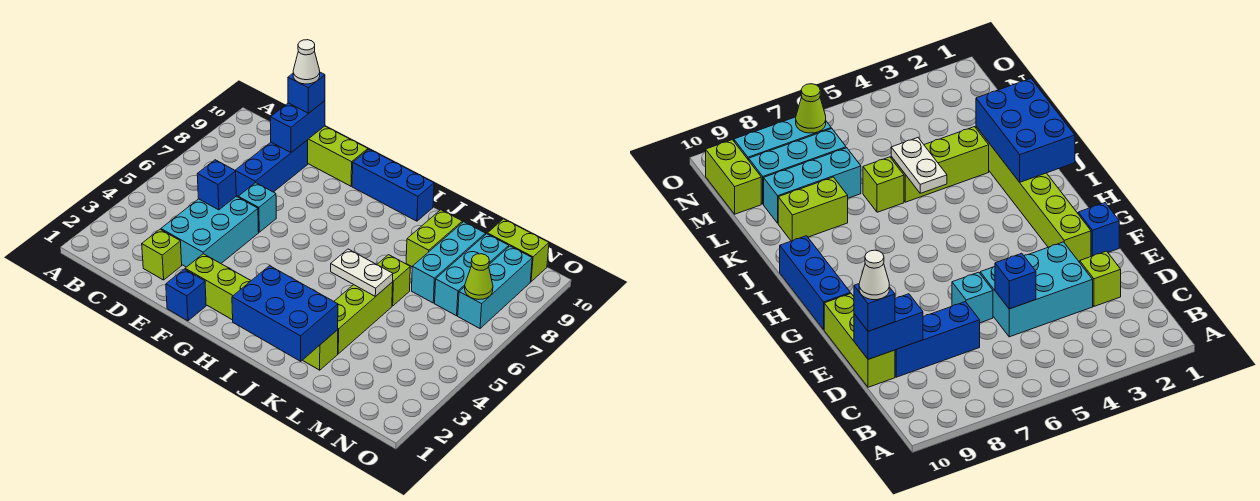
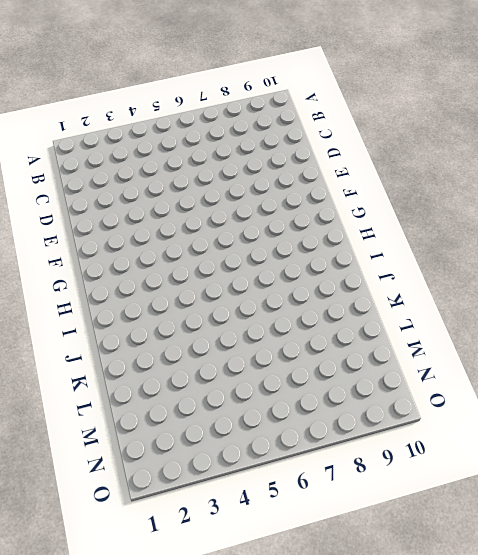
none -> lime brick D2 level 1
none -> cyan brick D3:E5 level 1
none -> blue brick D7:D9 level 1

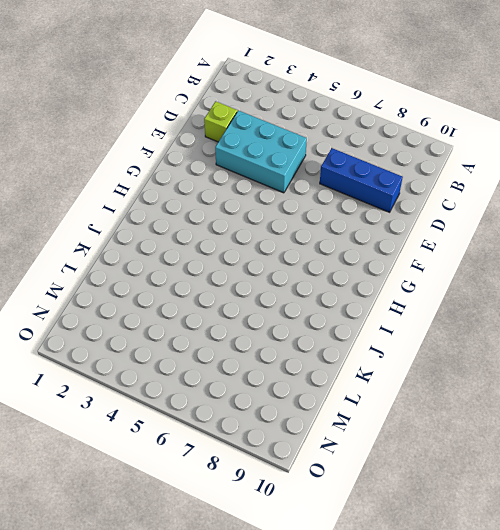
none -> lime brick D10:F10 level 1
none -> cyan brick E6 level 1
none -> blue brick F1 level 1

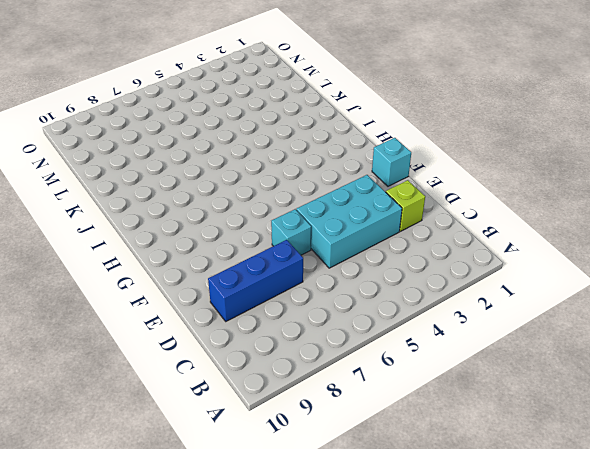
cyan brick F1 level 1 -> blue brick F1 level 1
none -> lime brick D10:F10 level 1
none -> lime brick F2:K2 level 1
none -> blue brick G10:I10 level 1

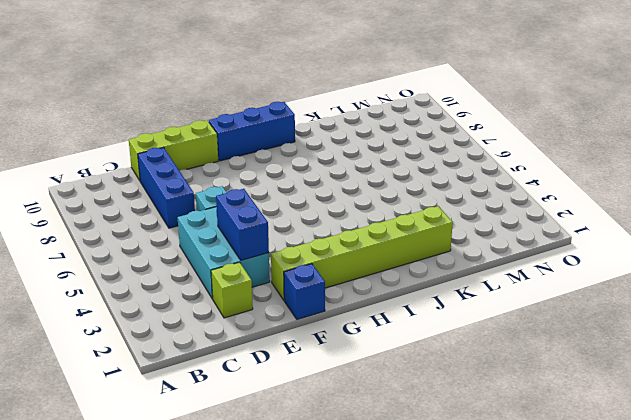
blue brick E3:E4 level 2 -> blue brick D9:D10 level 2
none -> lime brick K3:K5 level 1
none -> lime brick K6 level 1
none -> lime brick K8:K9 level 1

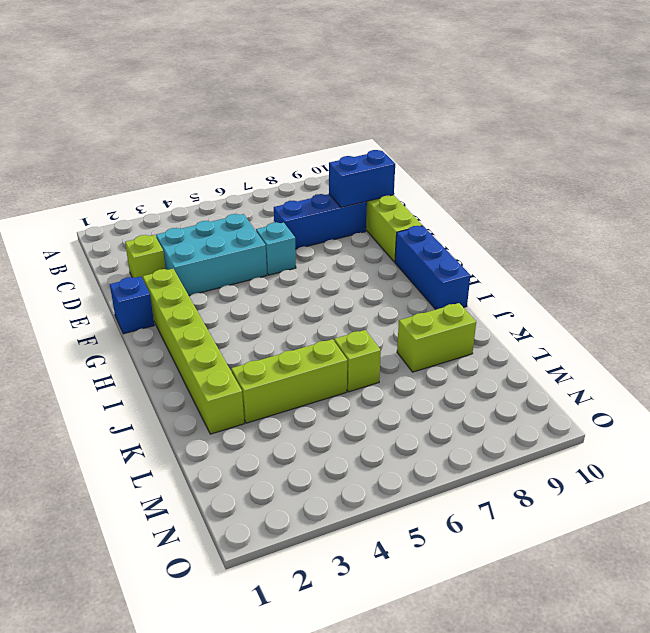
none -> cyan brick L7:L9 level 1
none -> cyan brick M7:M9 level 1
none -> lime brick M10:N10 level 1

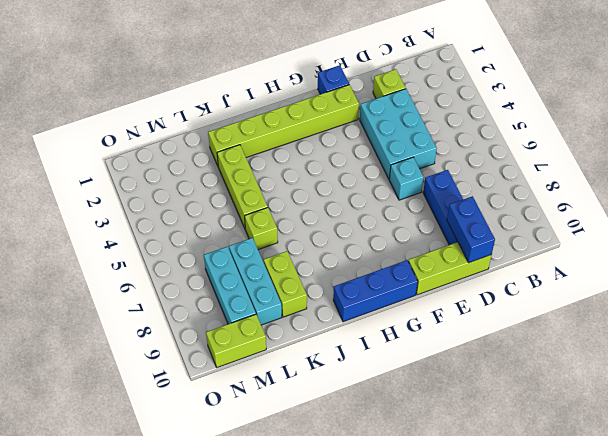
none -> cyan brick N7:N9 level 1
none -> blue brick D5 level 2
none -> blue brick I1:K2 level 2

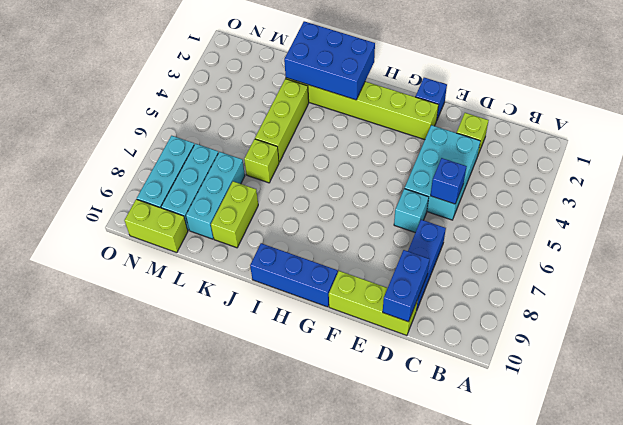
none -> white plate J5:K5 level 2
none -> lime cone N7 level 2
none -> blue brick D10 level 3

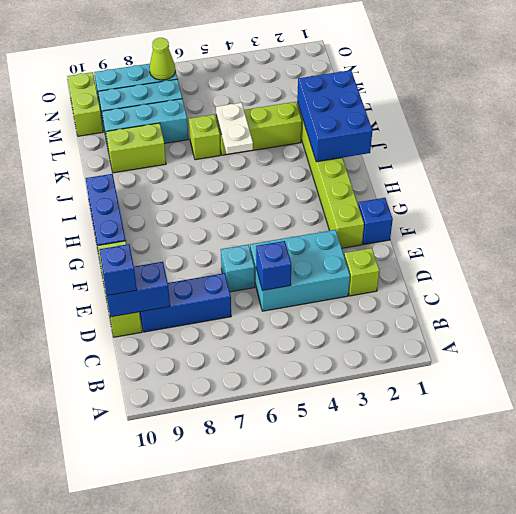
none -> white cone D10 level 4

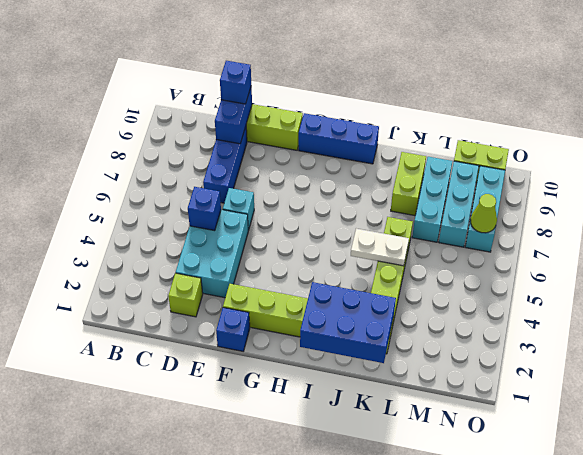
none -> white cone D10 level 4

